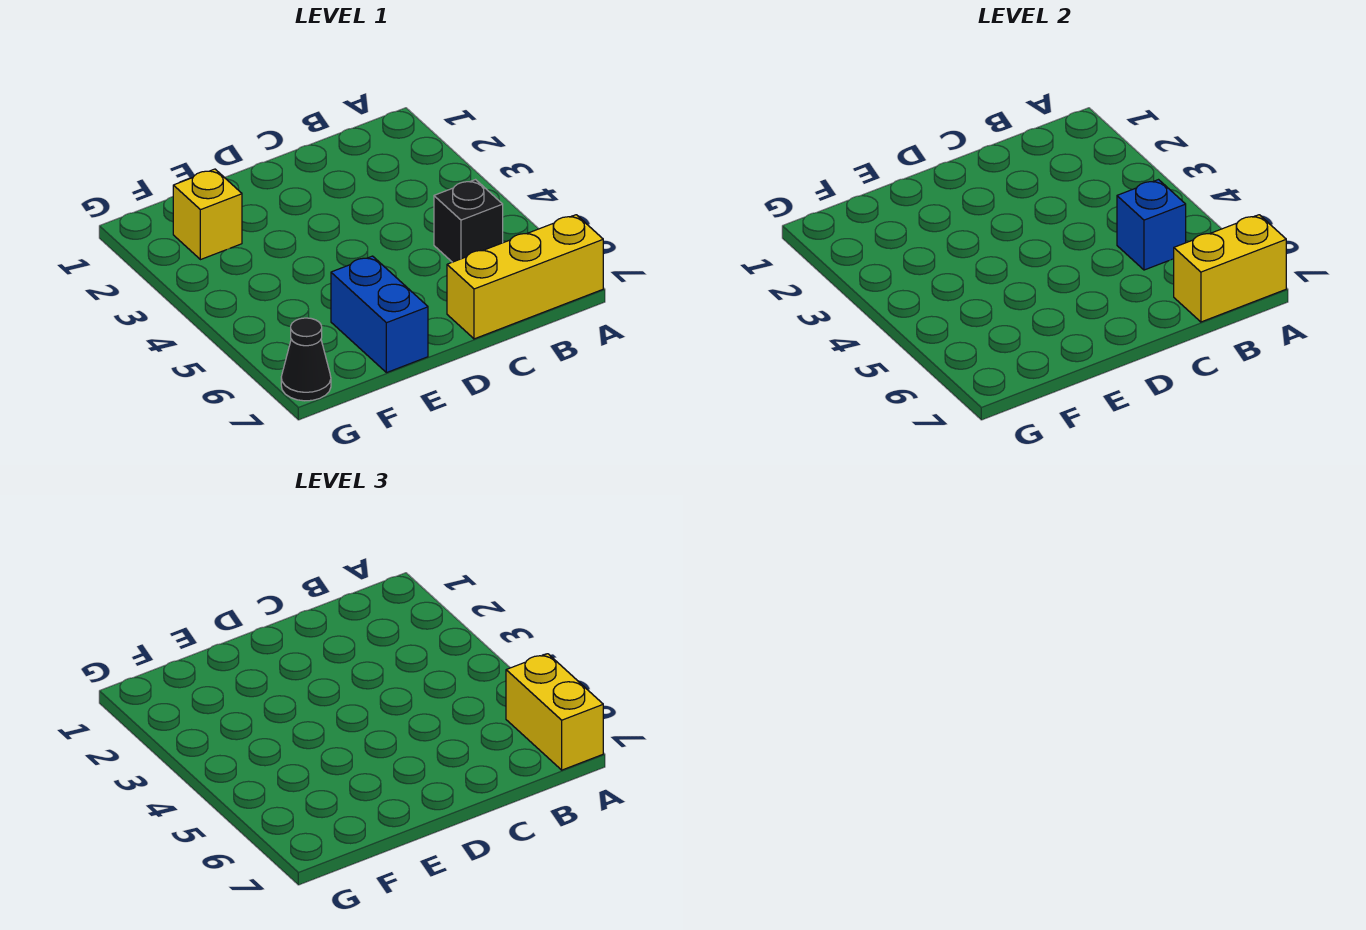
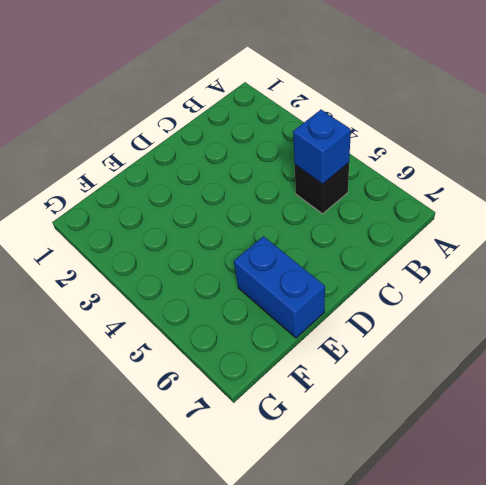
none -> yellow brick A7:C7 level 1
none -> yellow brick F2 level 1

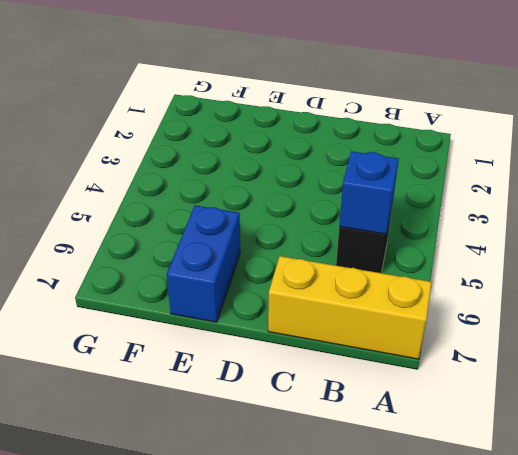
none -> yellow brick F2 level 1
none -> black cone G7 level 1

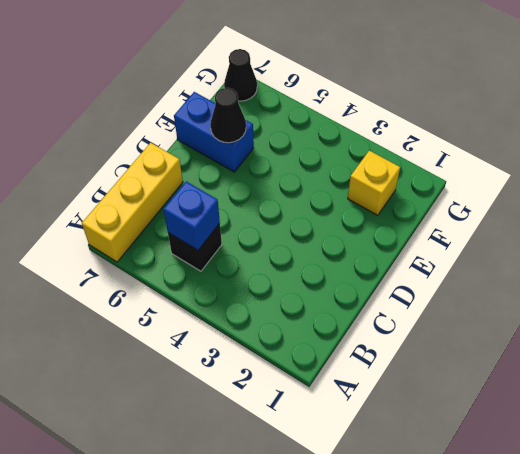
black cone E6 level 2 -> none
none -> yellow brick A7:B7 level 2
none -> yellow brick A6:A7 level 3

